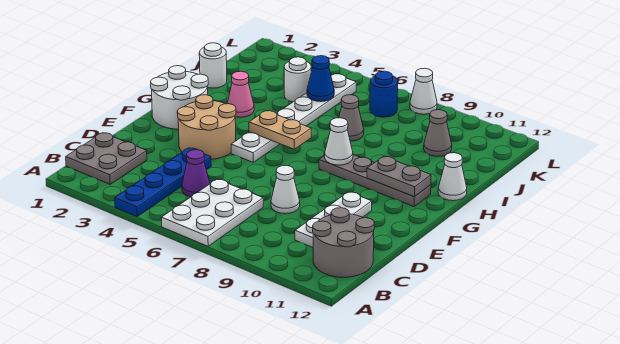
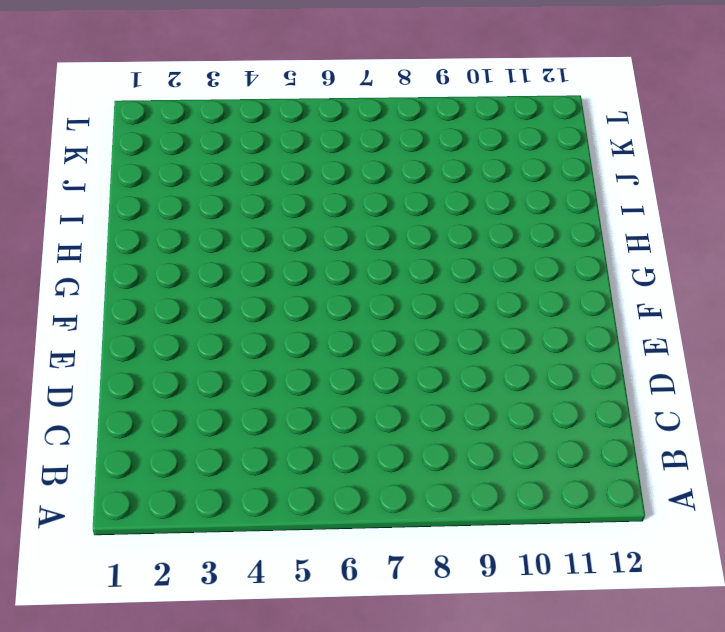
none -> blue plate A4:D4 level 1
none -> white plate A6:C7 level 1
none -> grey plate B1:C2 level 1

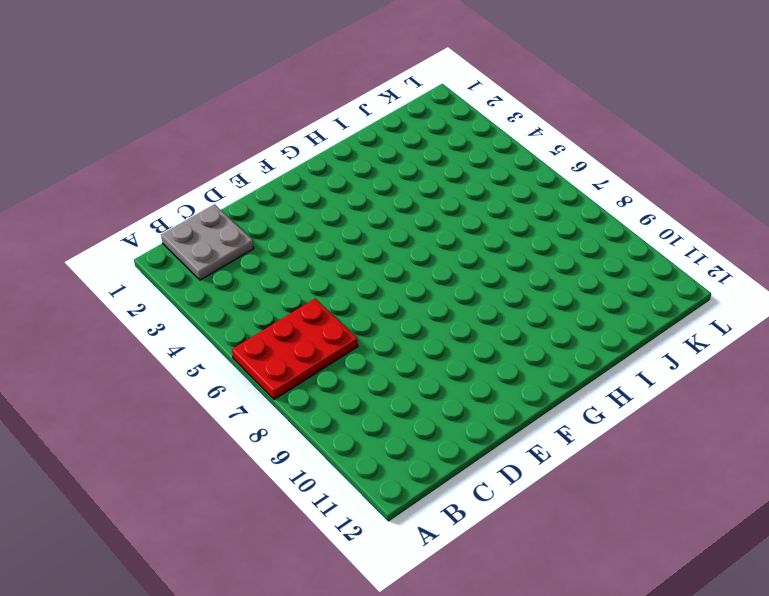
red plate A6:C7 level 1 -> white plate A6:C7 level 1
none -> blue plate A4:D4 level 1
none -> grey round brick B11:C12 level 1
none -> purple cone C5 level 1

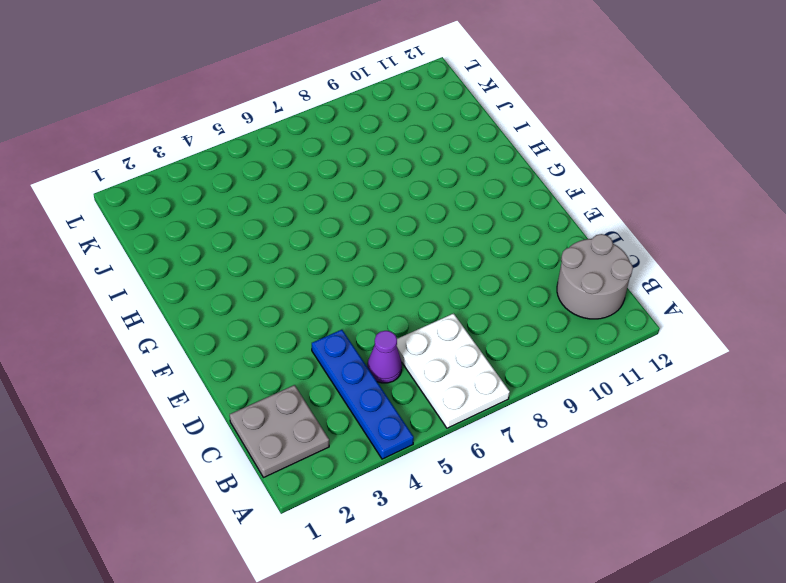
none -> white plate C10:E10 level 1
none -> white cone D8 level 1
none -> tan round brick E3:F4 level 1

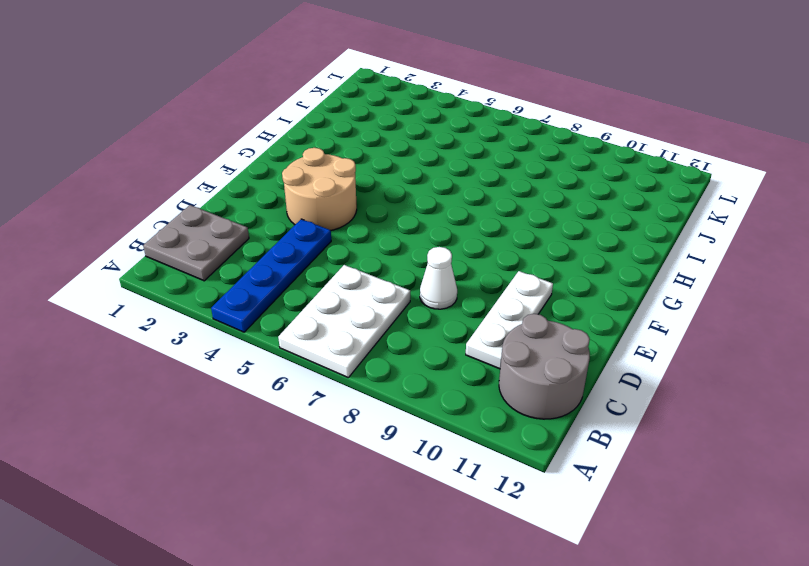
none -> purple cone C5 level 1
none -> white round brick F1:G2 level 1
none -> white plate F5:K5 level 1

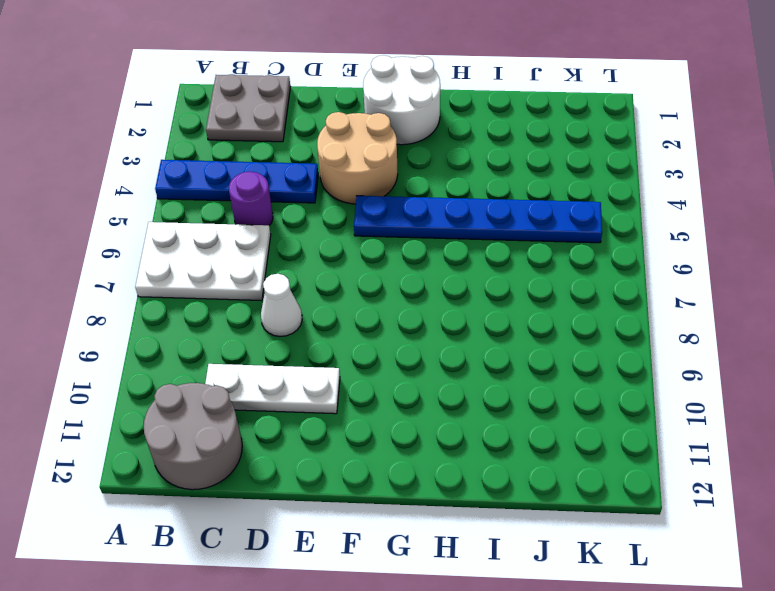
purple round brick C5 level 1 -> purple cone C5 level 1
blue plate F5:K5 level 1 -> white plate F5:K5 level 1
none -> grey plate G8:G11 level 1
none -> pink cone H3 level 1
none -> white cone H12 level 1

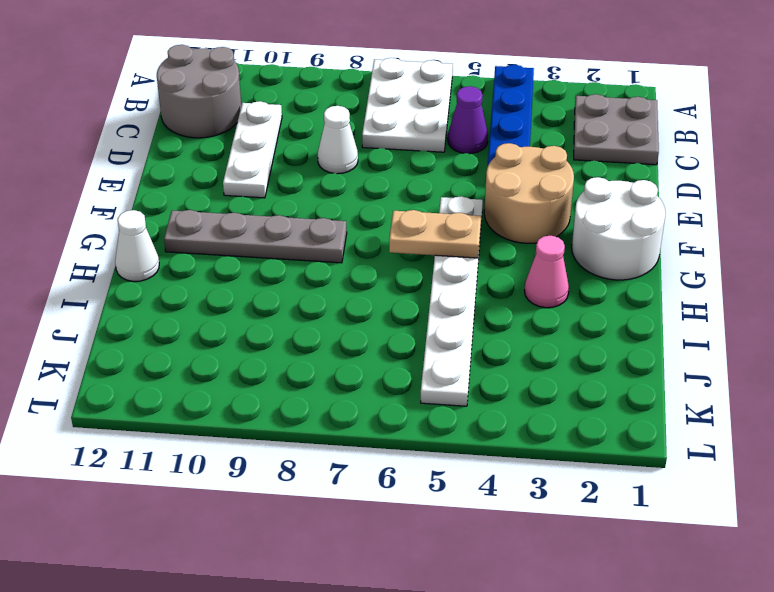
none -> white round brick I1 level 1
none -> grey cone I7 level 1
none -> white round brick J4 level 1

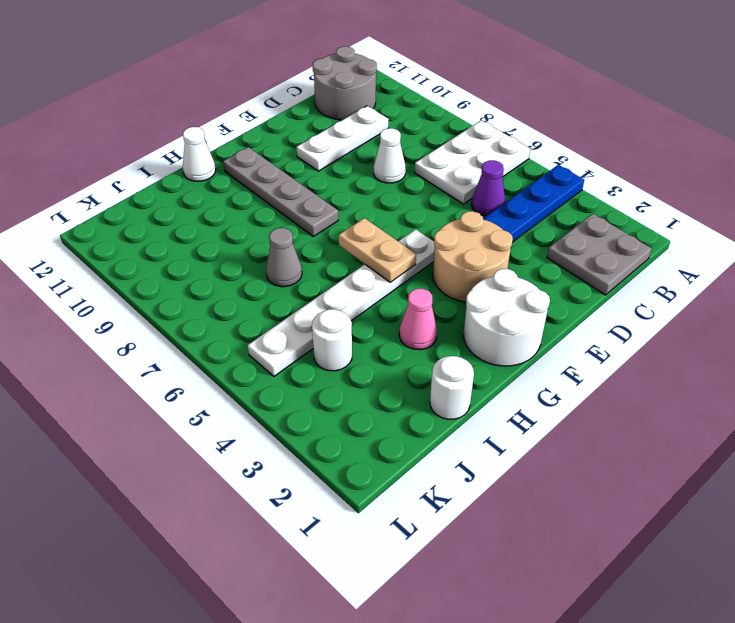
none -> grey cone J10 level 1
none -> blue round brick K7 level 1
none -> white cone L8 level 1

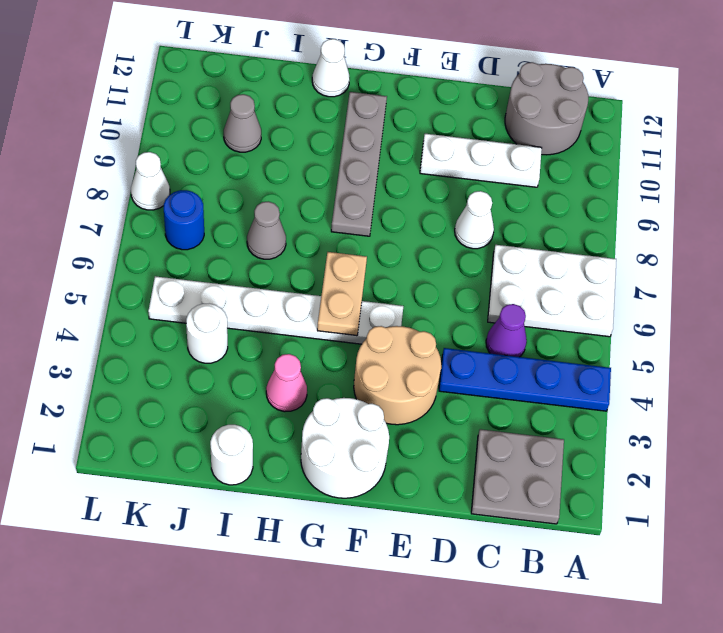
none -> white cone G8 level 2
none -> grey plate G10:G11 level 2
none -> blue cone J5 level 2

